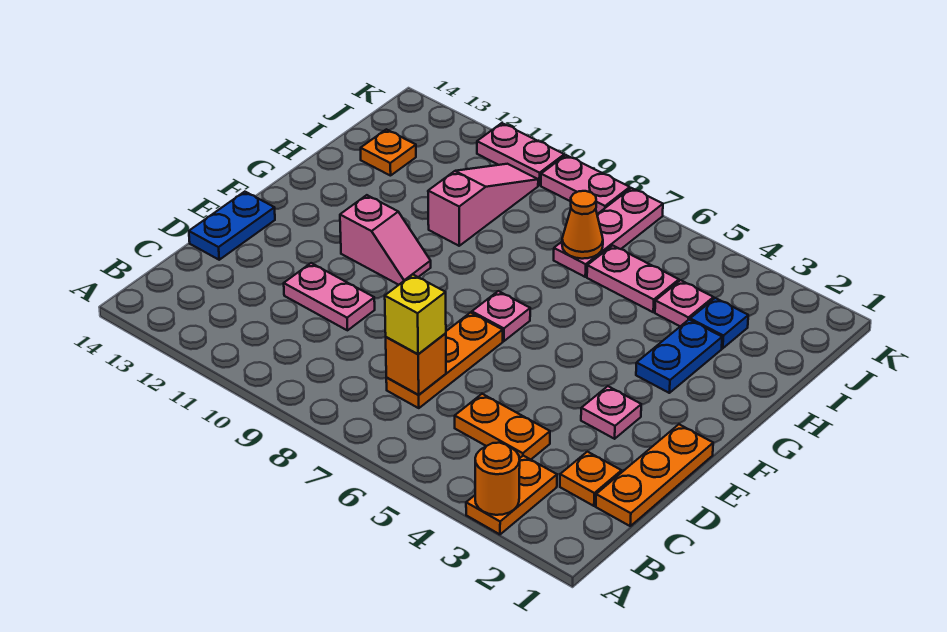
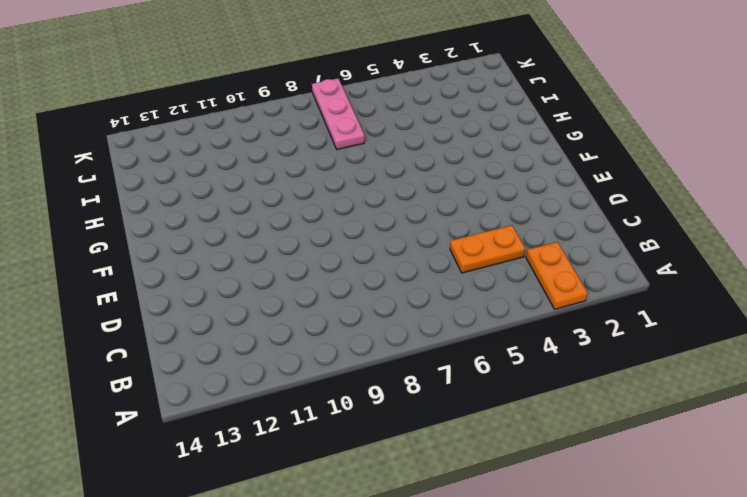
none -> orange plate C1:E1 level 1
none -> orange plate C2 level 1
none -> orange plate C7:E7 level 1

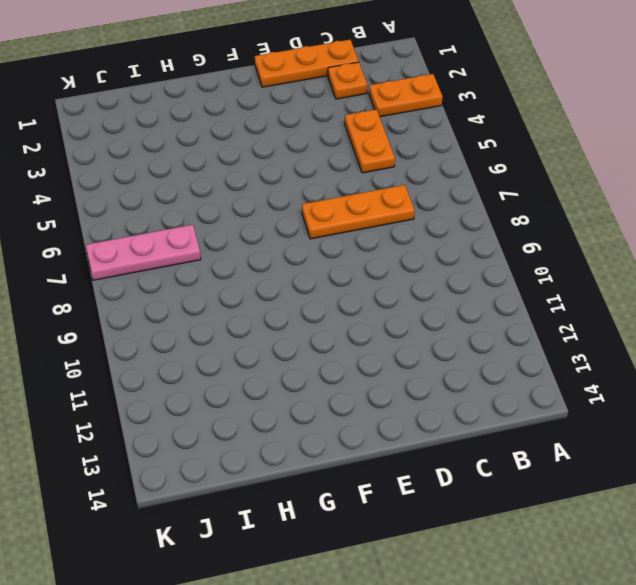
none -> pink plate D10:D11 level 1
none -> blue plate D14:E14 level 1
none -> pink plate E3 level 1

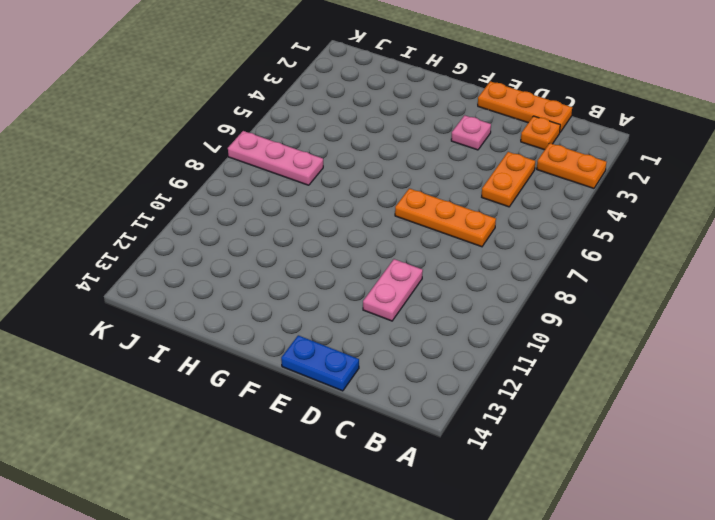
none -> pink plate F7 level 1
none -> pink slope F10:F11 level 1 top 11
none -> blue plate G3:H3 level 1

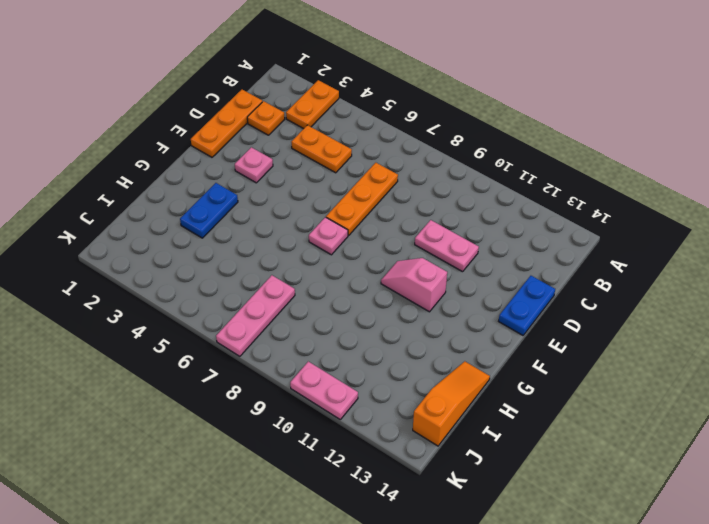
orange slope H14:J14 level 1 top J -> none
none -> pink slope H10:J10 level 1 top H
none -> blue plate I3 level 1
none -> pink plate I4 level 1

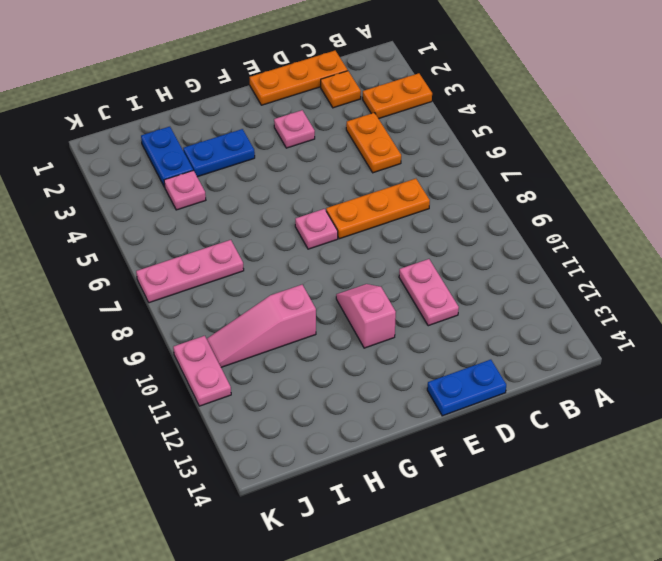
blue plate I2:I3 level 1 -> blue plate I3 level 1
none -> pink plate I5:I6 level 1
none -> orange plate I13 level 1
none -> pink plate K8:K9 level 1

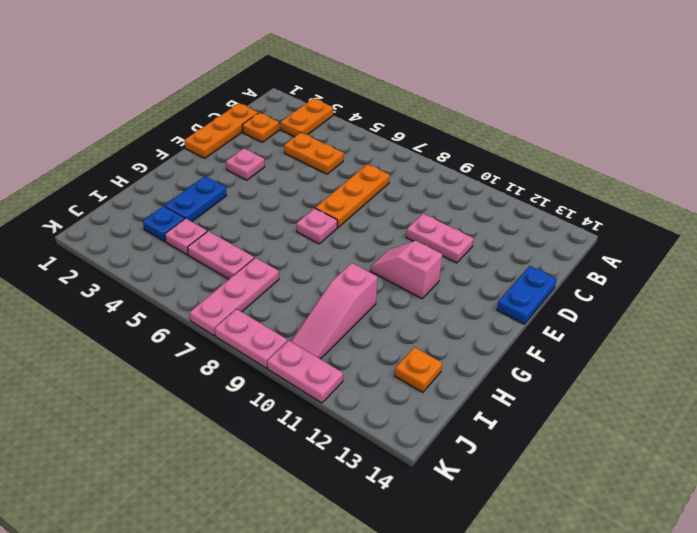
none -> orange round brick A3 level 2
none -> orange brick C7 level 2
none -> orange cone I7 level 2

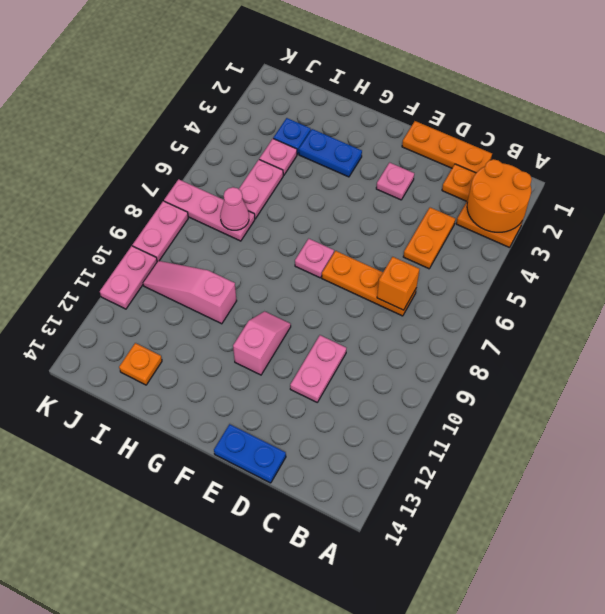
orange round brick A2:B3 level 2 -> orange round brick A3 level 2
pink cone I7 level 2 -> orange cone I7 level 2
none -> yellow brick C7 level 3

